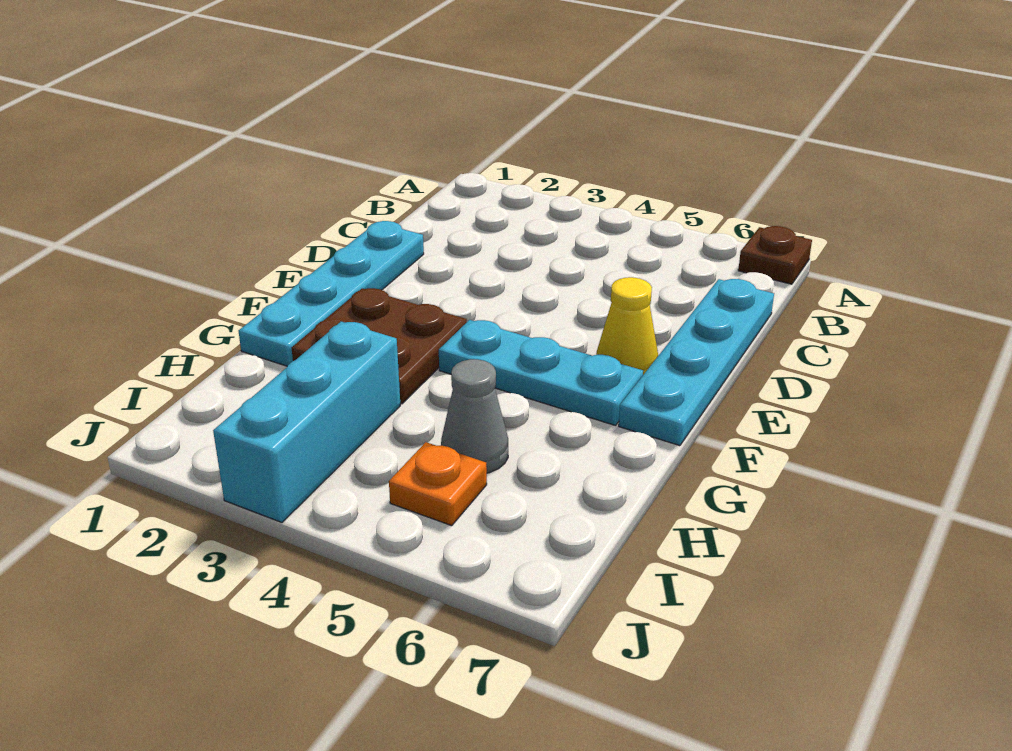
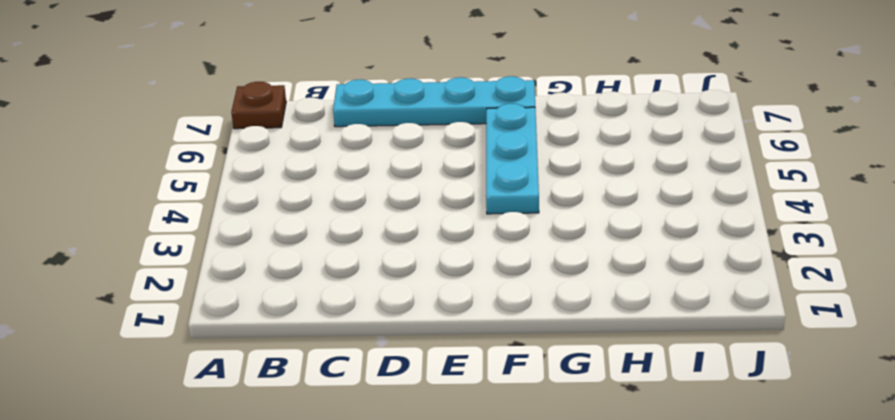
none -> cyan plate D1:G1 level 1
none -> yellow cone E6 level 1

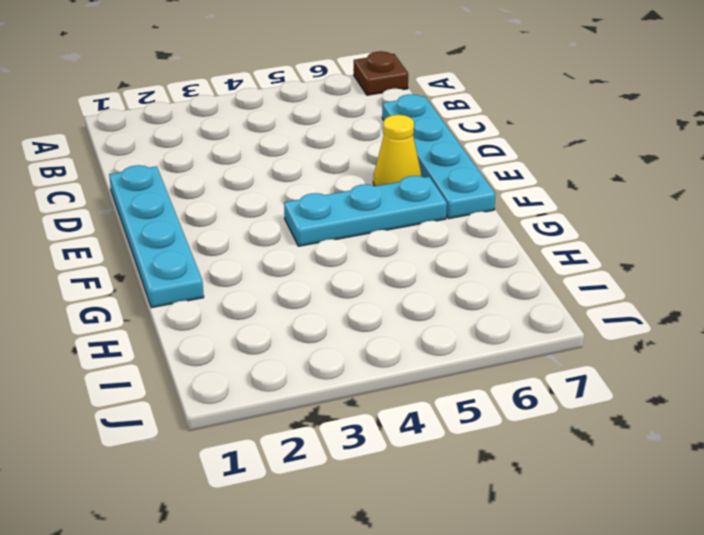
none -> brown plate F2:G3 level 1
none -> cyan brick H3:J3 level 1

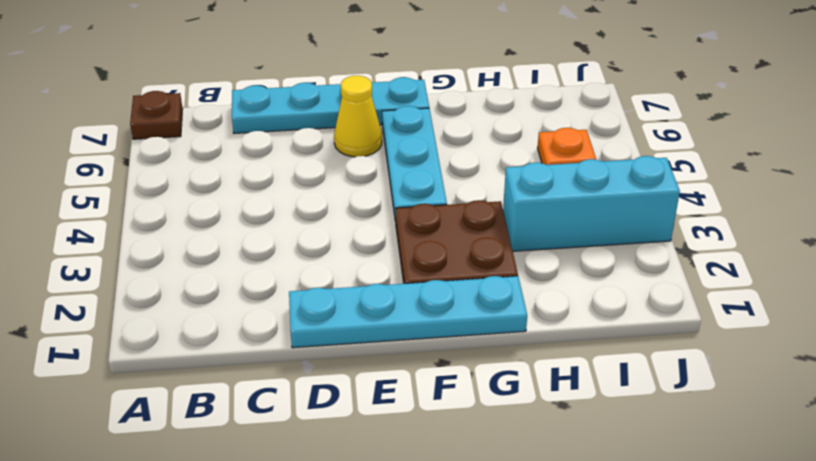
none -> grey cone H5 level 1

